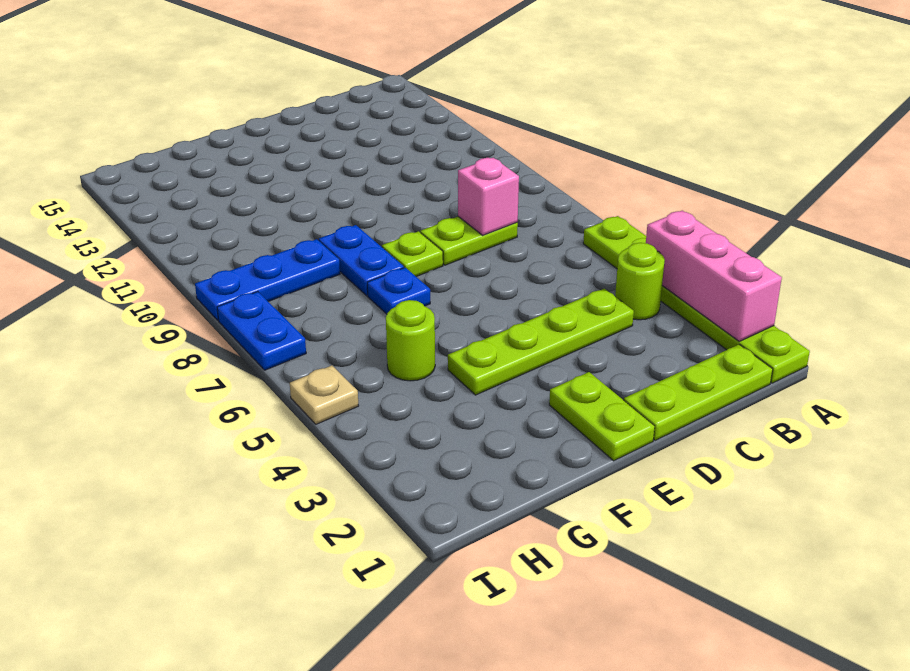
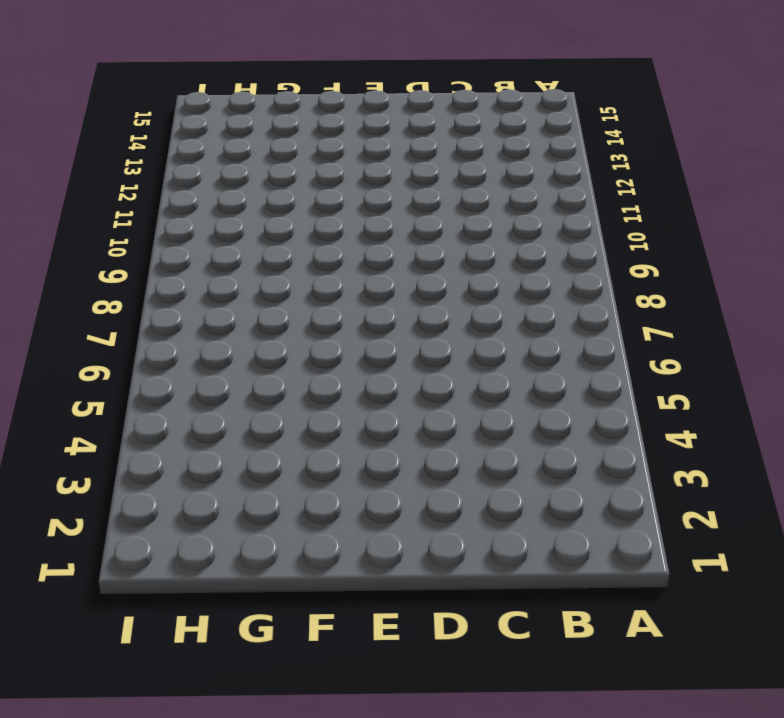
none -> lime plate A1:A6 level 1
none -> lime plate B1:D1 level 1
none -> lime round brick B4 level 1

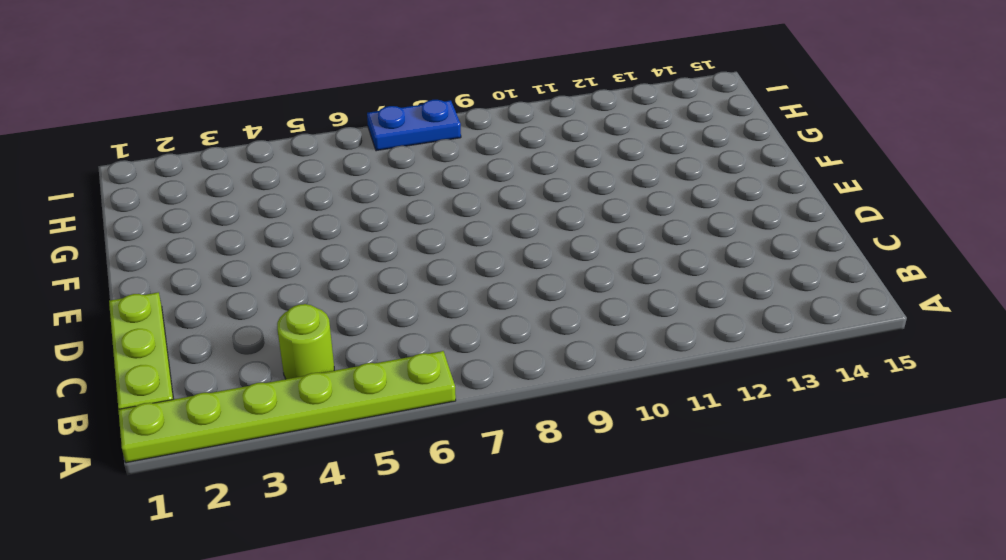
none -> lime plate C4:F4 level 1
none -> lime plate C8:D8 level 1
none -> lime plate E1:E2 level 1

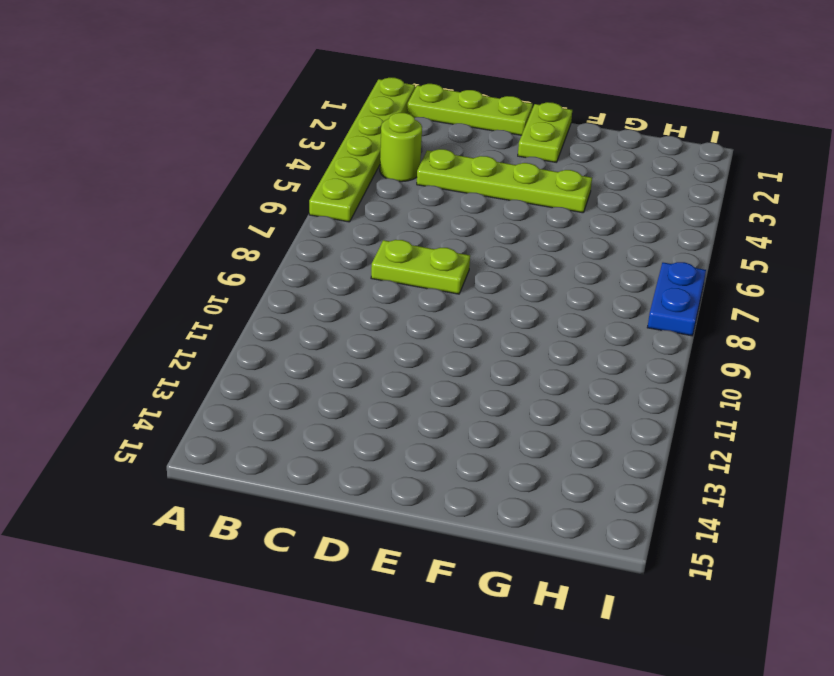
none -> lime plate E8 level 1
none -> blue plate F7 level 1
none -> blue plate F8:F9 level 1

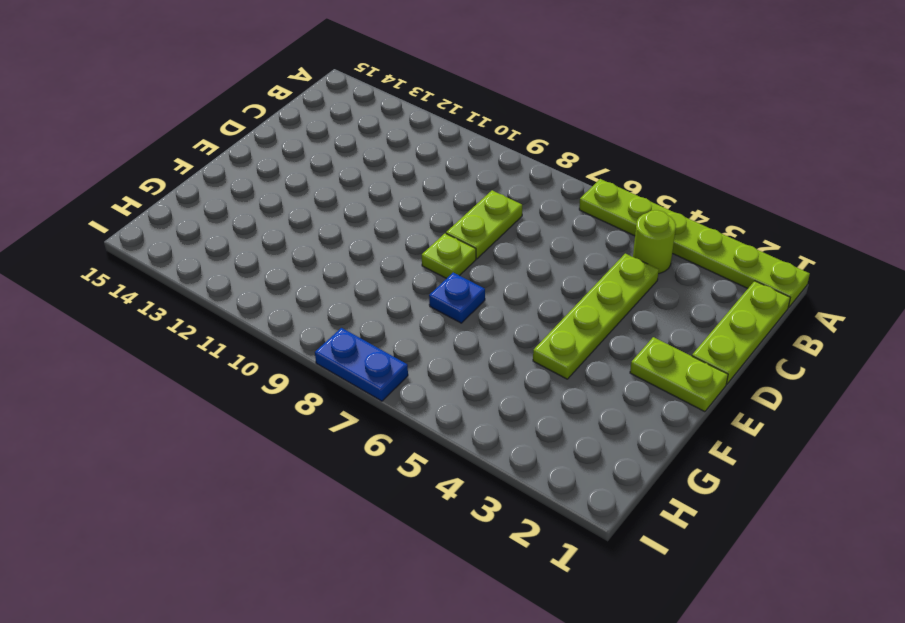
none -> blue plate F8:F9 level 1
none -> lime round brick G5 level 1
none -> blue plate G9:I9 level 1

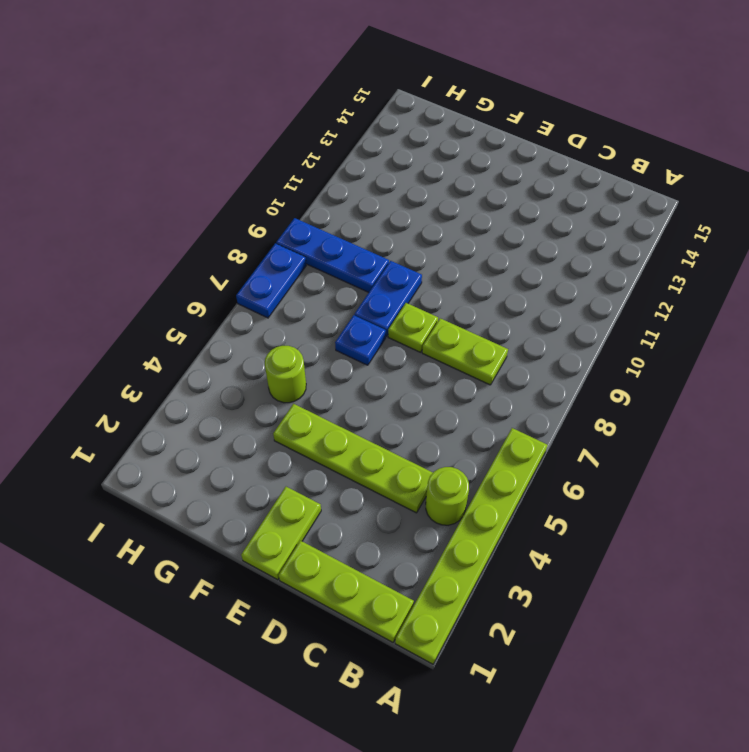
none -> tan plate I5 level 1
none -> pink brick A2:A4 level 2
none -> pink brick C8 level 2

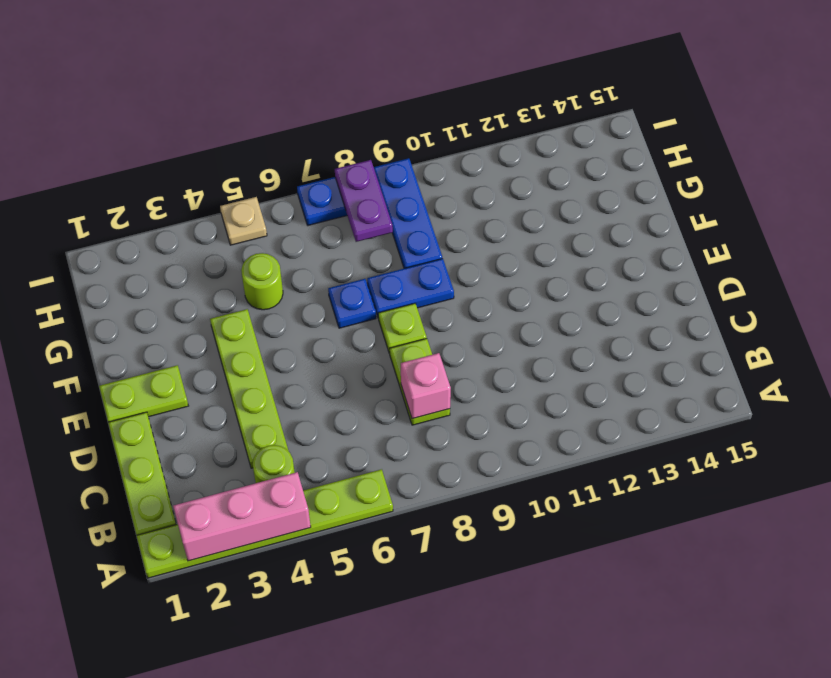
purple plate H8:I8 level 2 -> none

